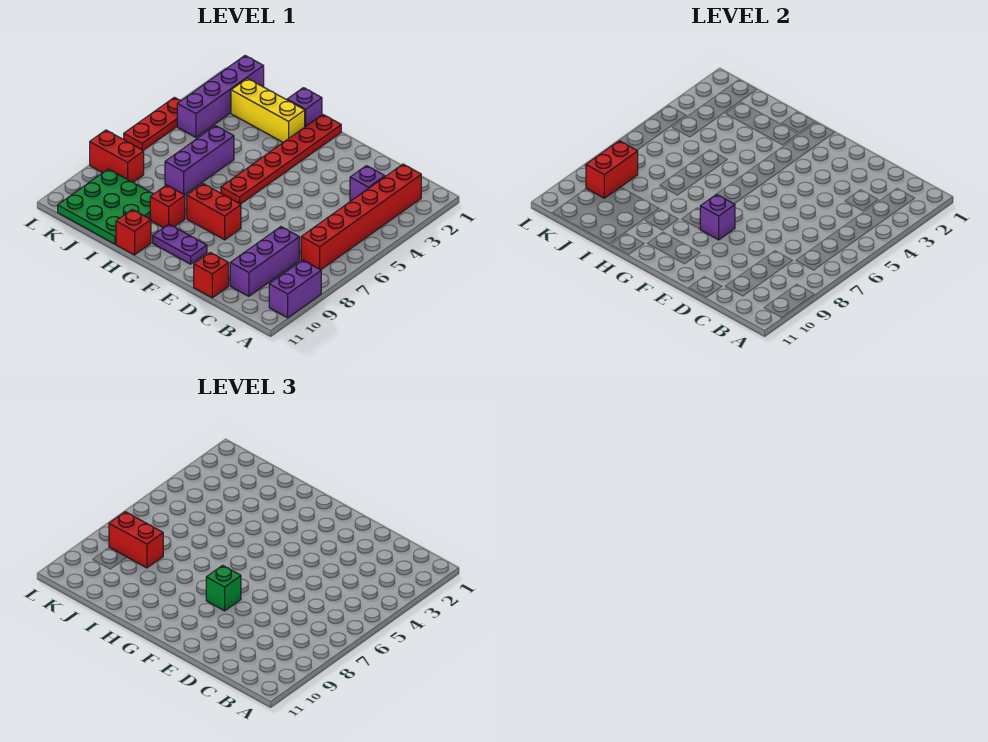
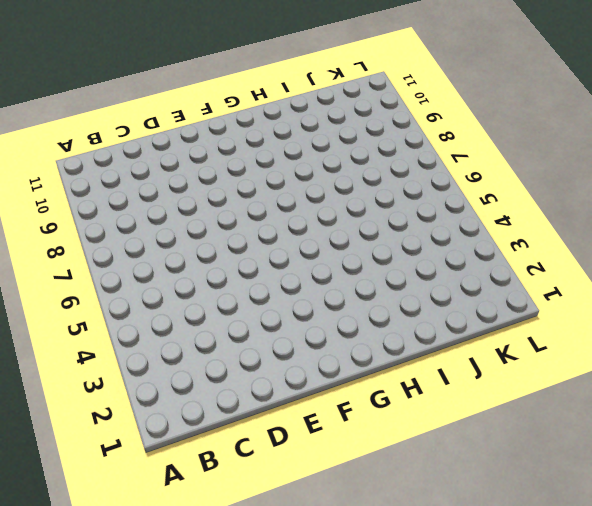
none -> purple brick A9:A10 level 1
none -> red brick B2:B7 level 1
none -> purple brick C3 level 1

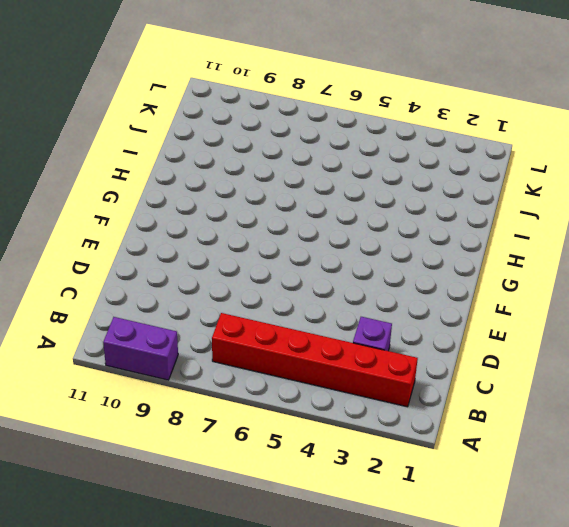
none -> purple brick C8:C10 level 1
none -> red brick D11 level 1
none -> red brick F8:G8 level 1

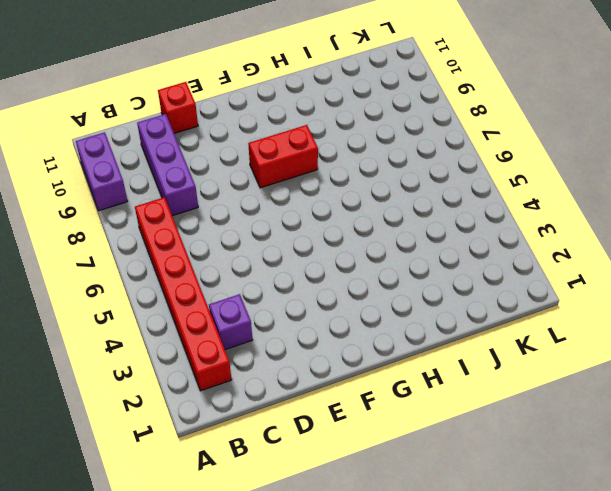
none -> purple plate F10:G10 level 1
none -> red plate G1:G6 level 1
none -> purple brick H1 level 1

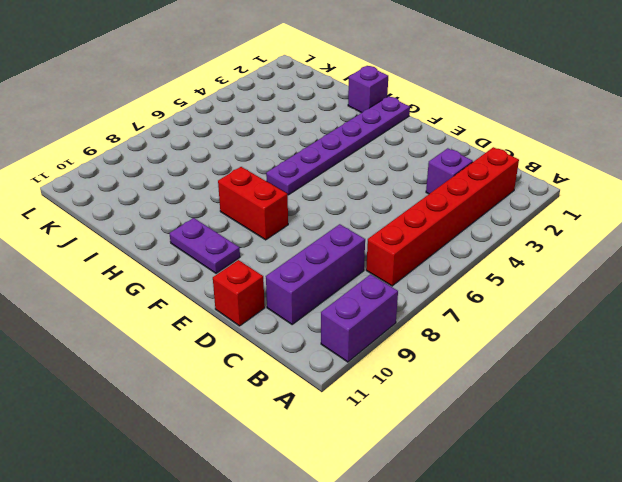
purple plate G1:G6 level 1 -> red plate G1:G6 level 1
none -> yellow brick H2:J2 level 1
none -> red brick H9 level 1
none -> red brick H11 level 1

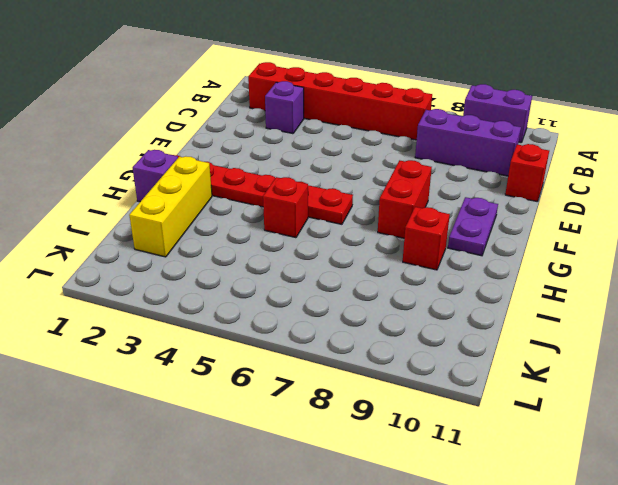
red brick H5 level 1 -> red brick H11 level 1
none -> purple brick I5:I7 level 1
none -> green plate I9:K11 level 1
none -> purple brick K1:K4 level 1

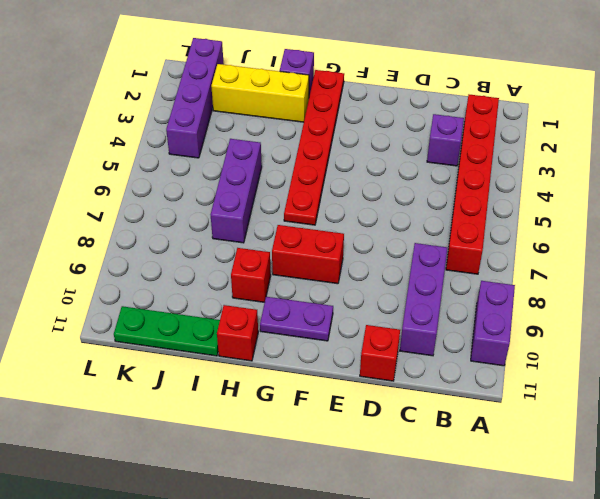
green plate I11:K11 level 1 -> green plate I9:K11 level 1
none -> red brick K8:L8 level 1
none -> red plate L4:L6 level 1
none -> purple brick F8 level 2

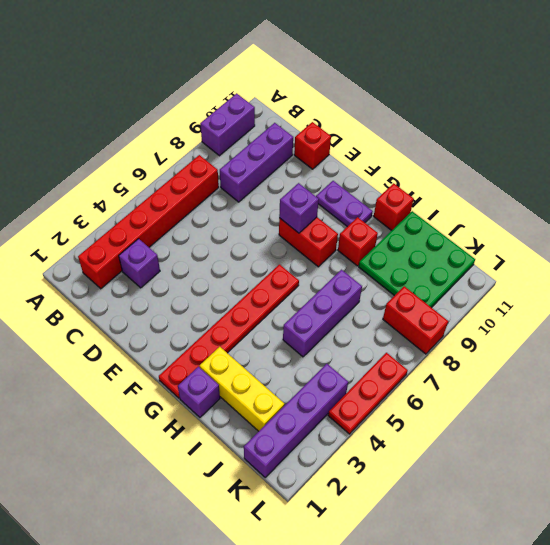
none -> red brick K8:K9 level 2
none -> green brick F8 level 3
none -> red brick J8:K8 level 3

